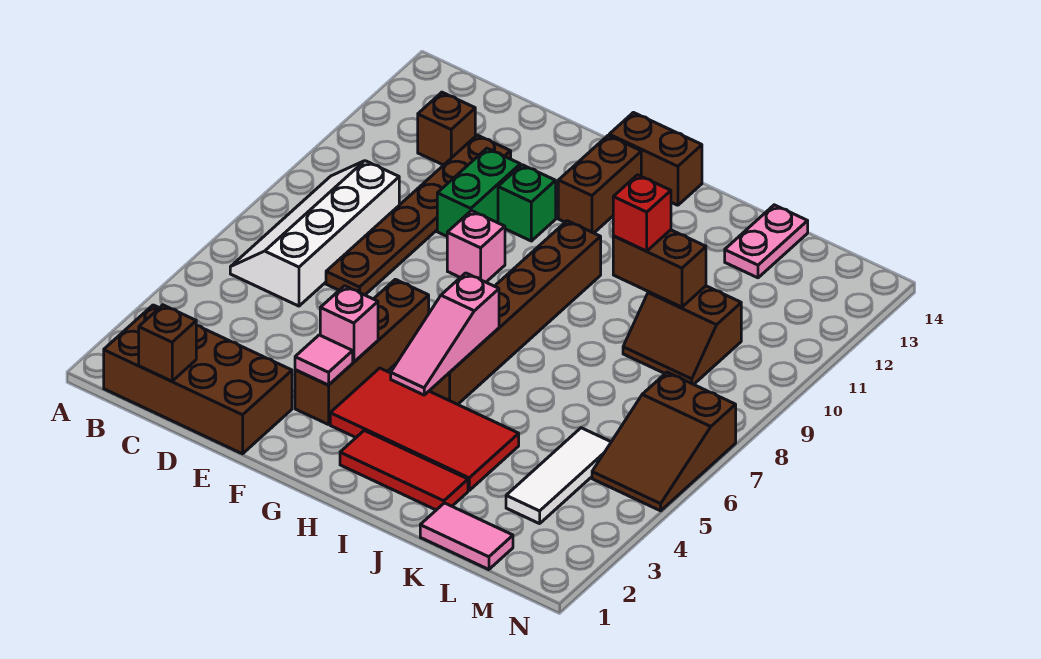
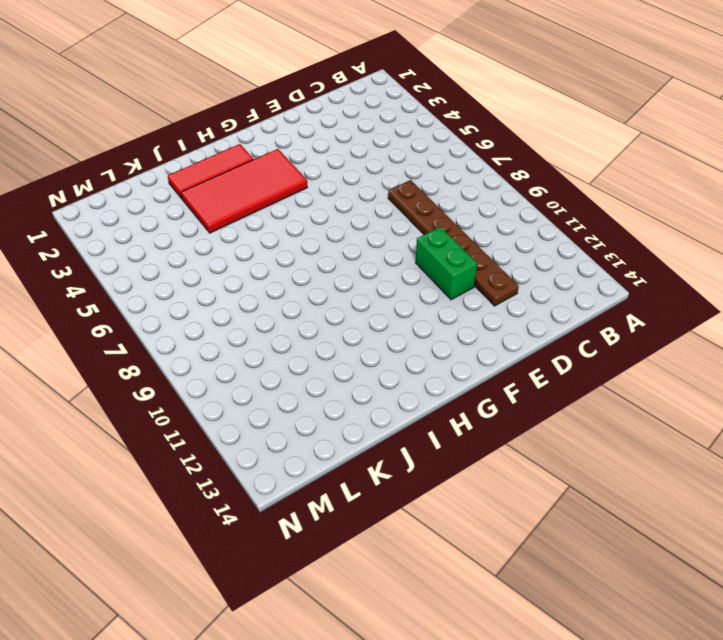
none -> brown brick B1:E2 level 1
none -> white slope B6:C9 level 1 top C
none -> brown brick C12 level 1

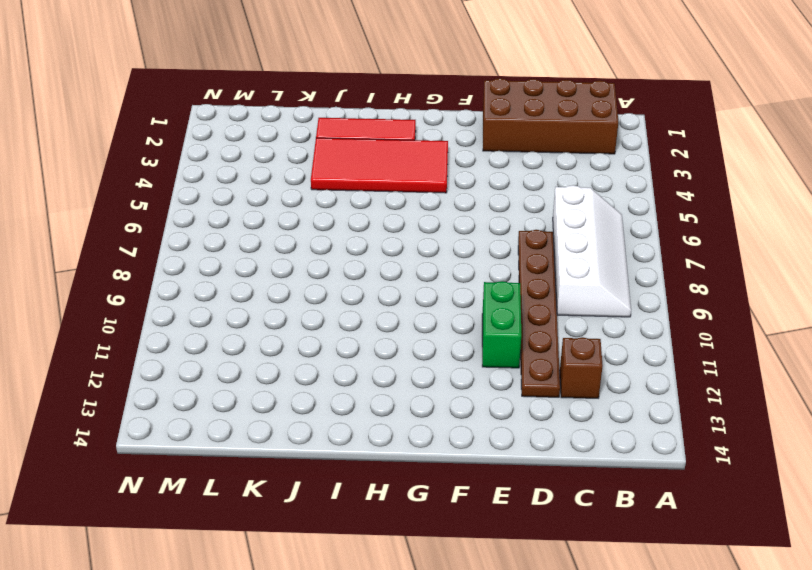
none -> brown brick F3:F6 level 1
none -> pink brick F9 level 1
none -> green brick F11 level 1

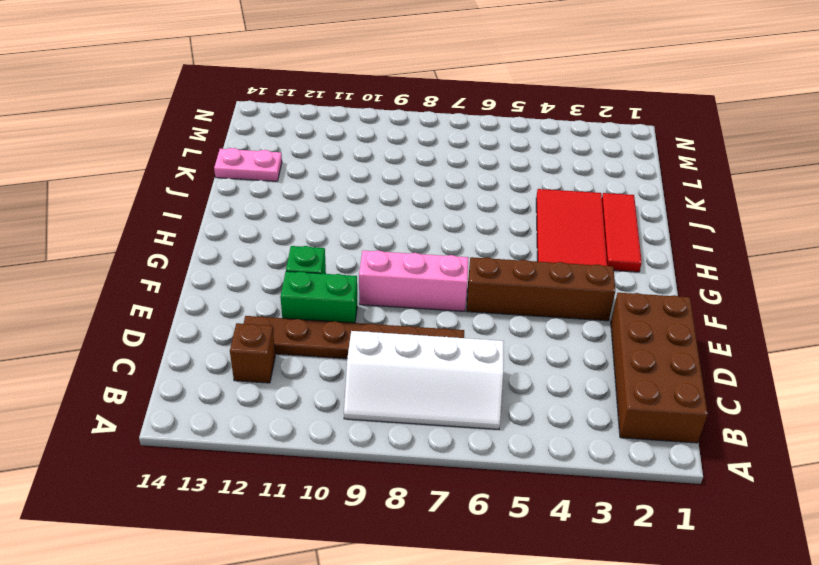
pink brick F7:F9 level 1 -> pink brick F9 level 1
none -> brown brick G12:G13 level 1
none -> brown brick G14:H14 level 1
none -> brown brick H5:H10 level 1

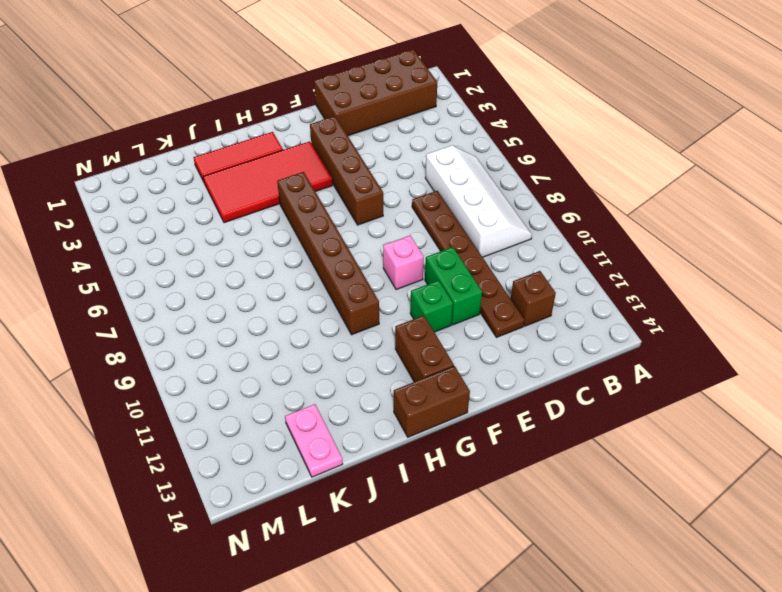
none -> pink tile K1:L1 level 1
none -> brown slope K9:L10 level 1 top 10
none -> white tile L3:L5 level 1

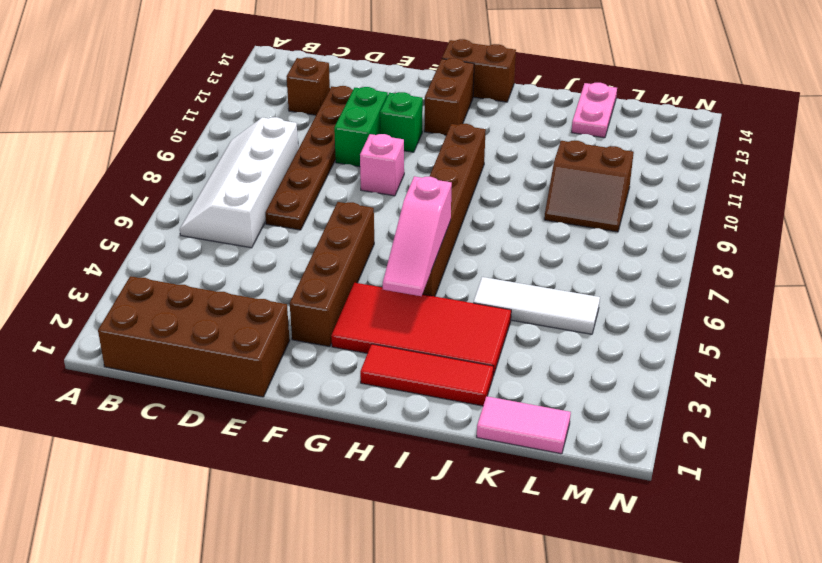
white tile J5:L5 level 1 -> white tile L3:L5 level 1
none -> brown slope M5:N7 level 1 top 7
none -> brown brick C1 level 2
none -> pink tile F3 level 2

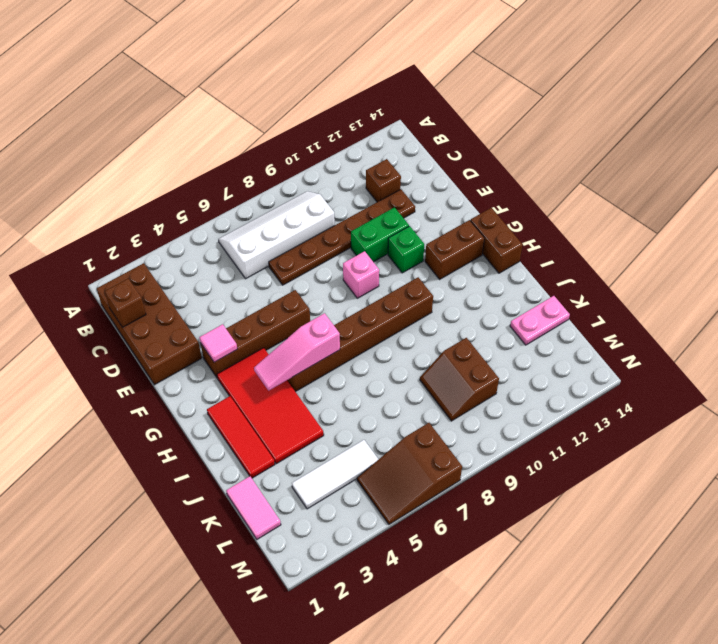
none -> pink brick F4 level 2
none -> brown brick J10:K10 level 2
none -> red brick J10 level 3

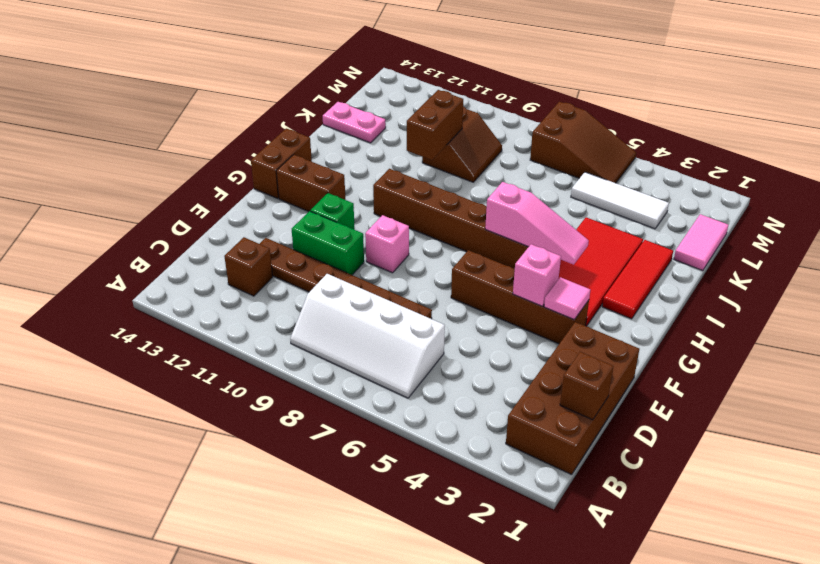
none -> red brick J10 level 3

